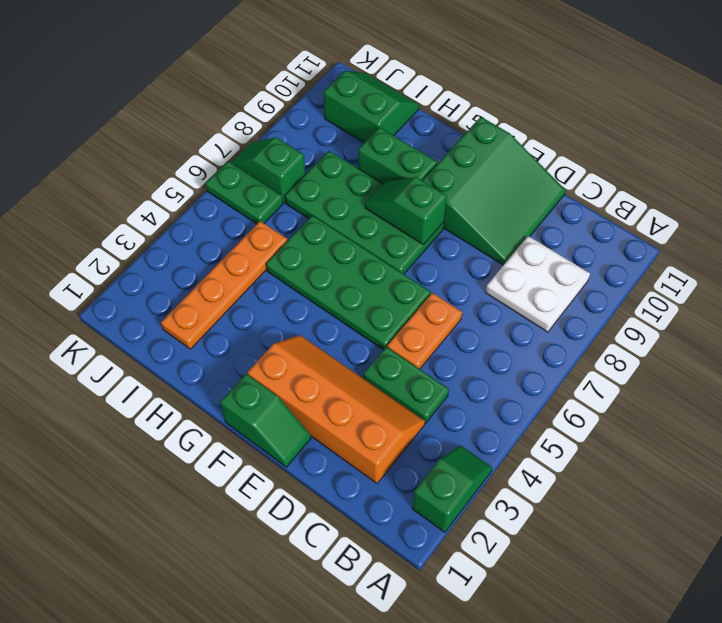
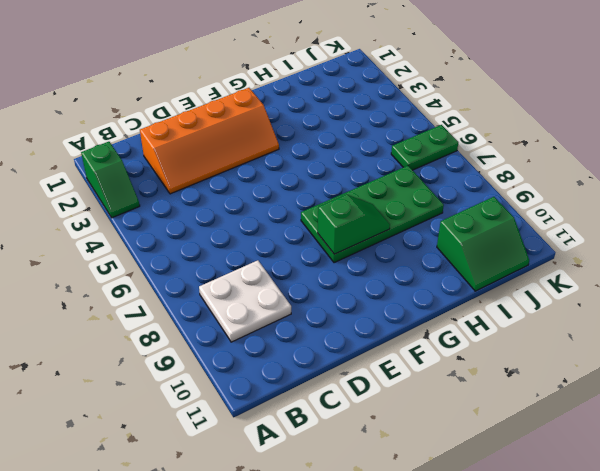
none -> green plate C4:D4 level 1
none -> orange plate D5:D6 level 1
none -> green slope D9:F11 level 1 top F

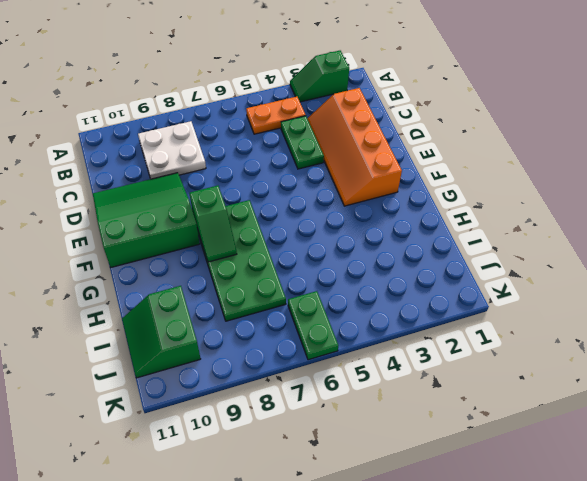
orange plate B4:B5 level 1 -> orange plate D5:D6 level 1
none -> green slope E1:F1 level 1 top F
none -> green plate E5:H6 level 1
none -> green brick G9:H9 level 1

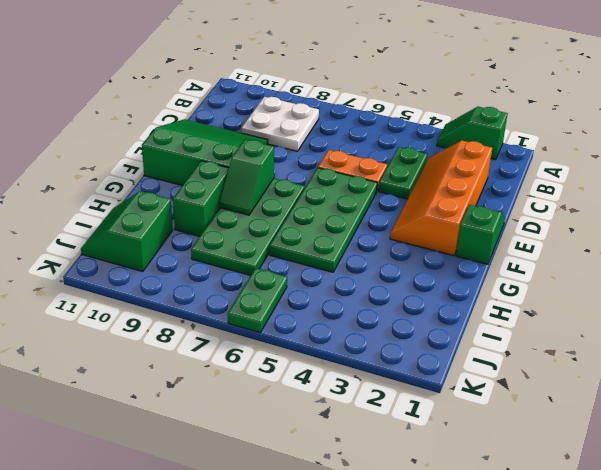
none -> orange plate I2:I5 level 1
none -> green slope J7:K7 level 1 top J

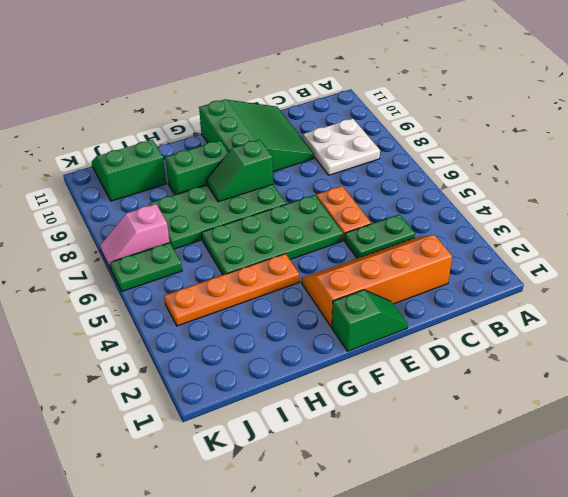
orange plate G4:J4 level 1 -> orange plate I2:I5 level 1
pink slope J7:K7 level 1 top J -> green slope J7:K7 level 1 top J
none -> green slope A2:A3 level 1 top 2

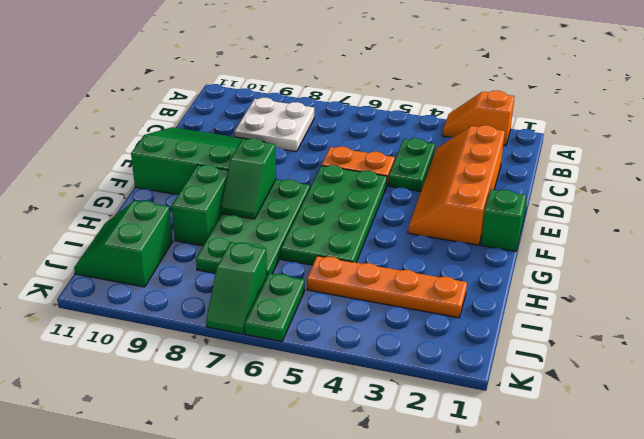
orange slope A2:A3 level 1 top 2 -> green slope A2:A3 level 1 top 2

